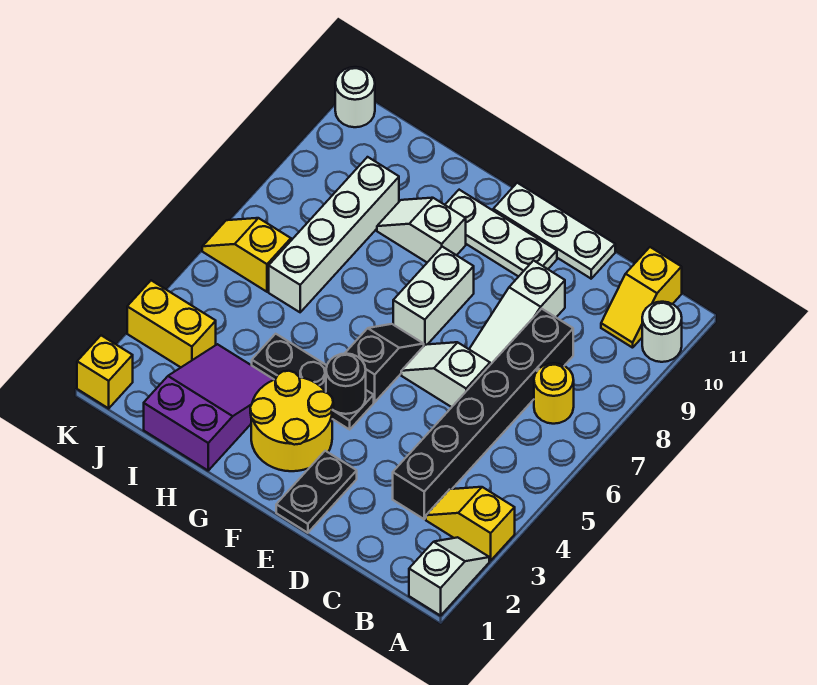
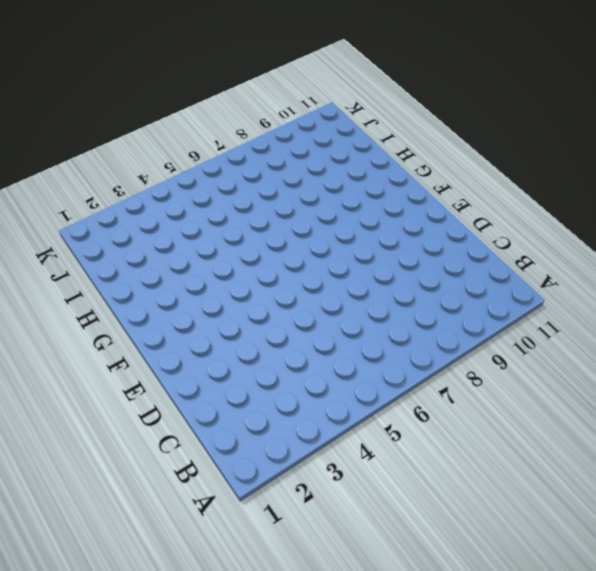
none -> white slope A1:A2 level 1 top 1
none -> yellow slope A3:B3 level 1 top A
none -> white round brick A10 level 1

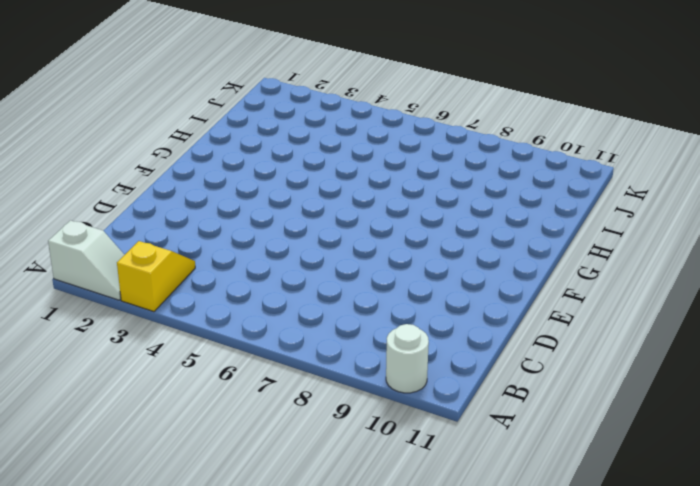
none -> yellow round brick B7 level 1
none -> yellow slope B10:B11 level 1 top 11
none -> black brick C3:C8 level 1

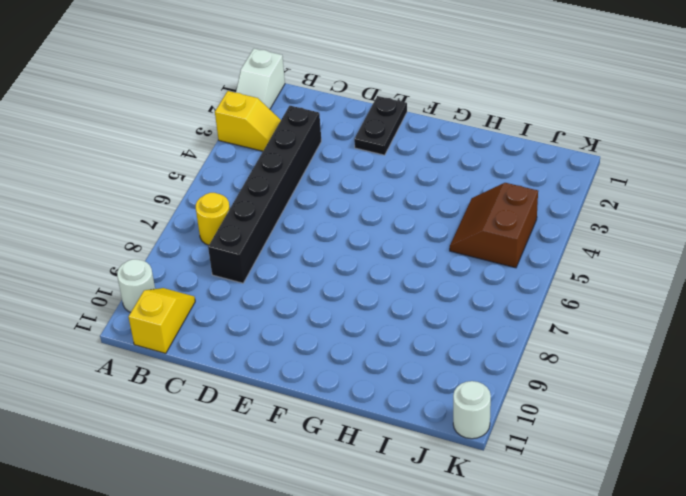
brown slope I4:J5 level 1 top J -> none
none -> white slope D6:E6 level 1 top D
none -> white slope D7:D9 level 1 top 9
none -> white plate D11:F11 level 1

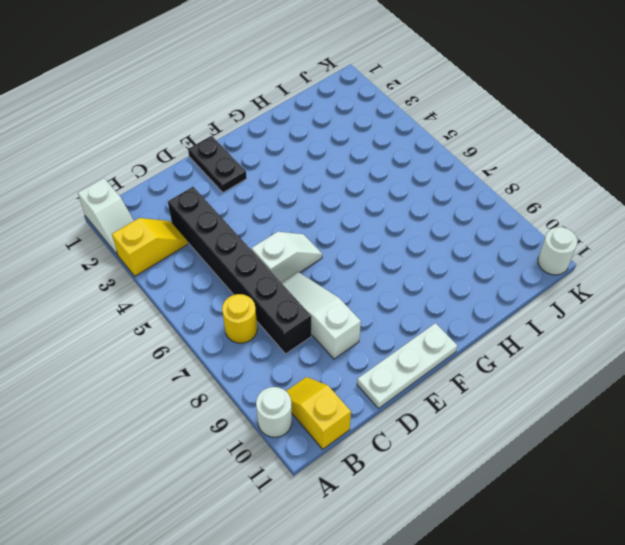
none -> white plate E10:G10 level 1
none -> yellow round brick F2:G3 level 1
none -> black plate F4:H4 level 1

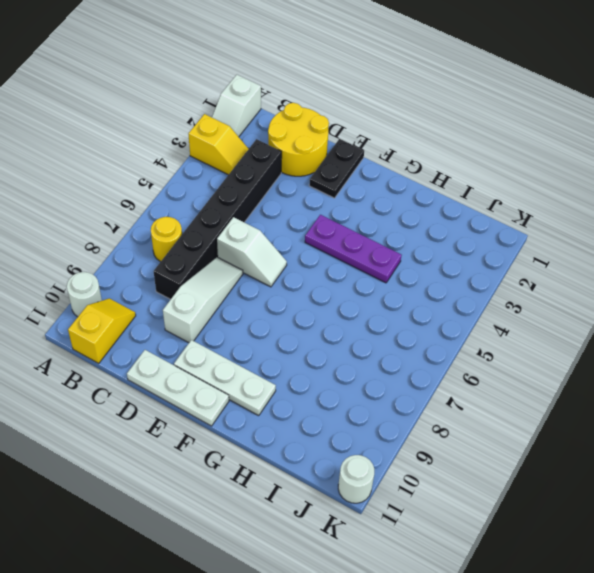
yellow round brick C1:D2 level 1 -> yellow round brick F2:G3 level 1
purple plate F4:H4 level 1 -> black plate F4:H4 level 1
none -> black slope F5:F6 level 1 top 5
none -> white brick F7:F8 level 1
none -> white slope G9:H9 level 1 top G

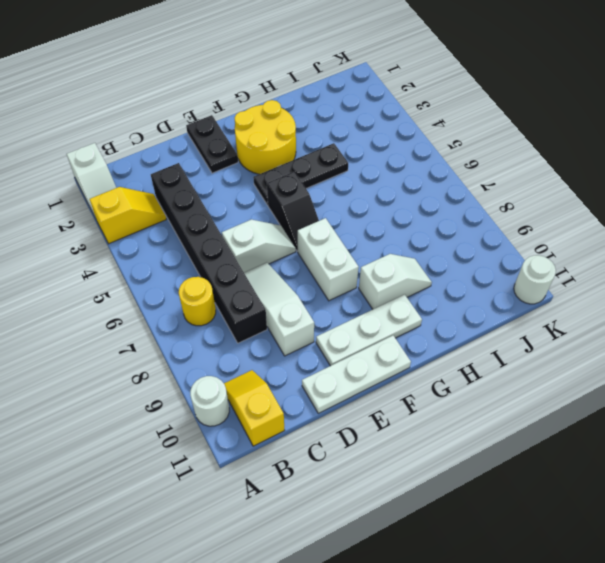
none -> purple slope H1:I3 level 1 top 1
none -> white brick I6:I9 level 1
none -> yellow brick J3:K3 level 1

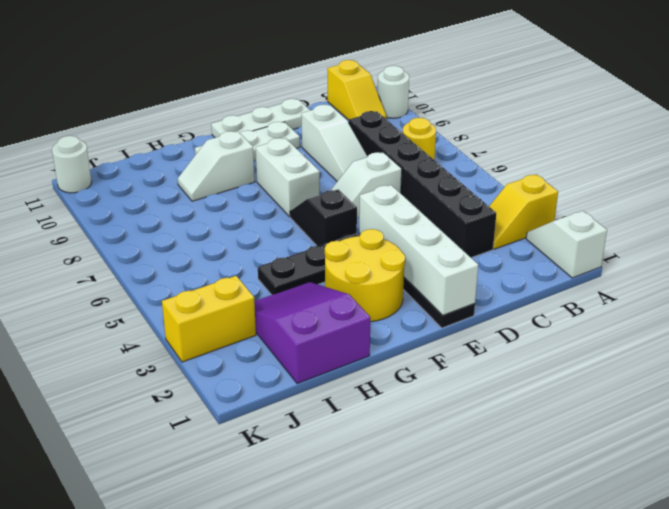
white brick E1:E4 level 2 -> white brick I6:I9 level 1
none -> yellow slope J6:K6 level 1 top J
none -> yellow brick K1 level 1
none -> black round brick F4 level 2

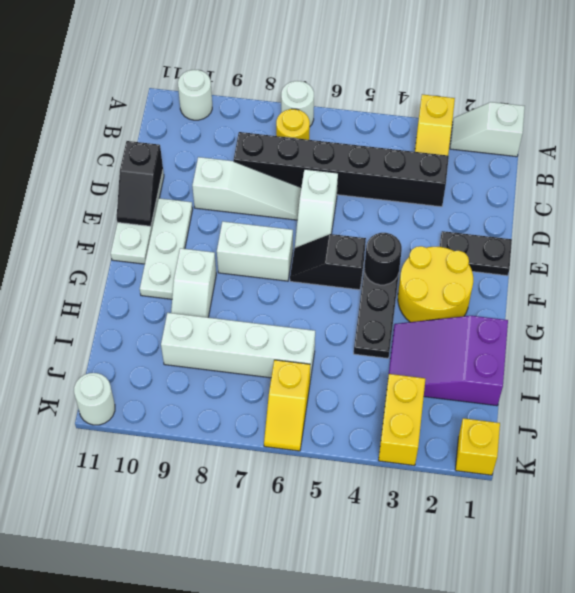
white round brick A7 level 1 -> none
black slope D11:E11 level 2 top D -> none
none -> yellow slope B10:B11 level 1 top 11

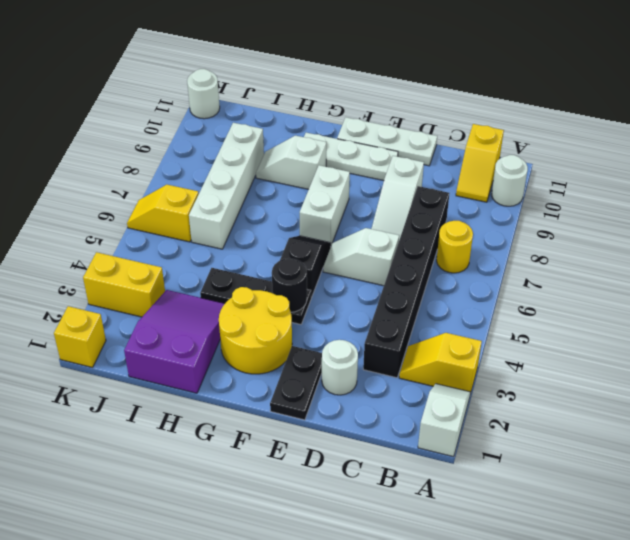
white round brick D2 level 1 -> none

